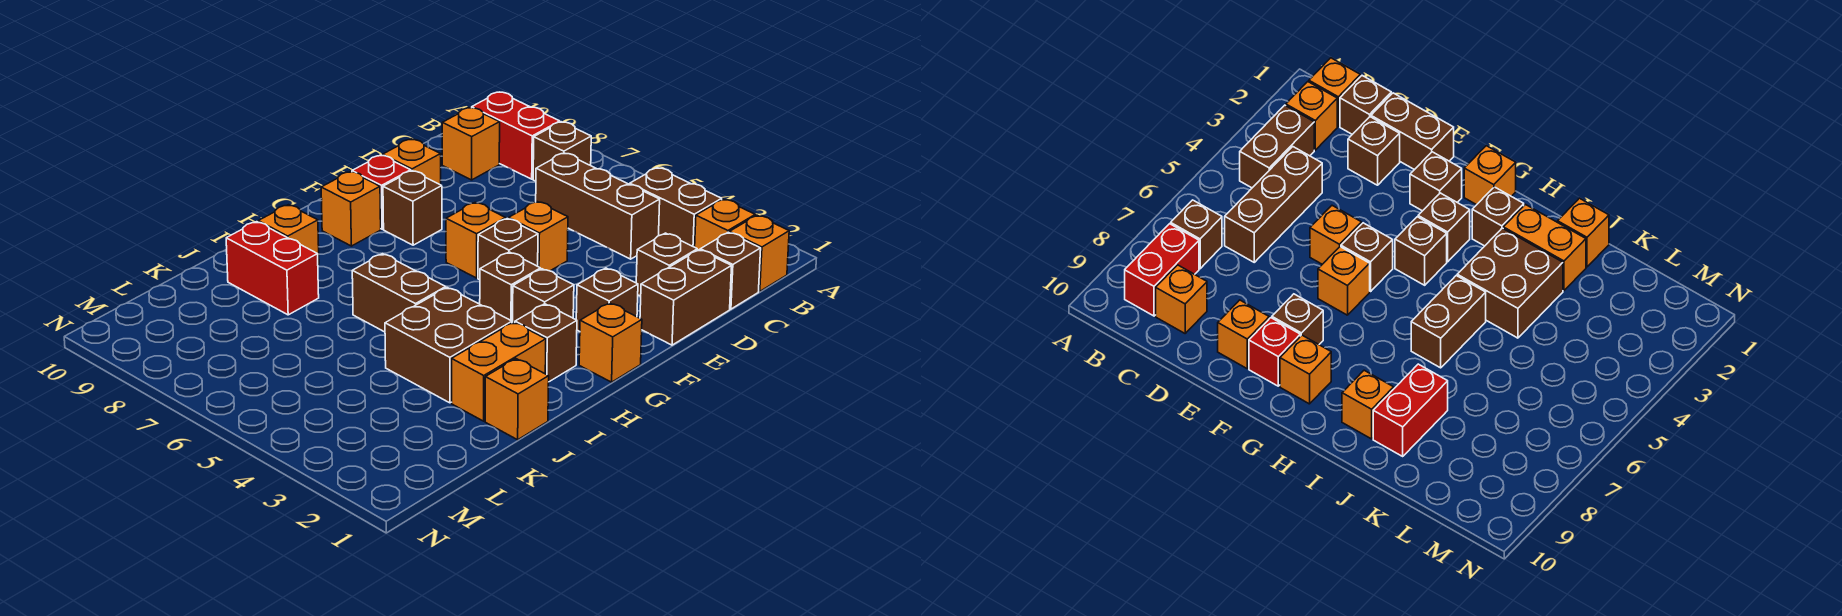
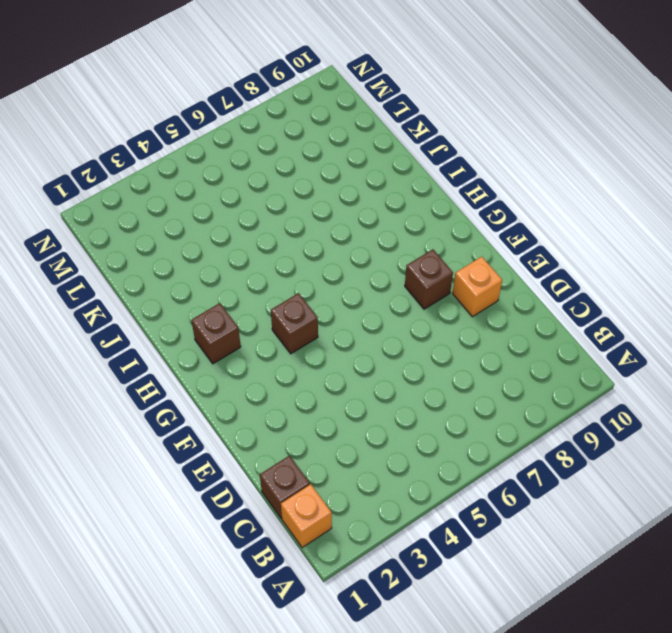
none -> orange brick B2 level 1
none -> brown brick B3:B4 level 1
none -> brown brick B7 level 1

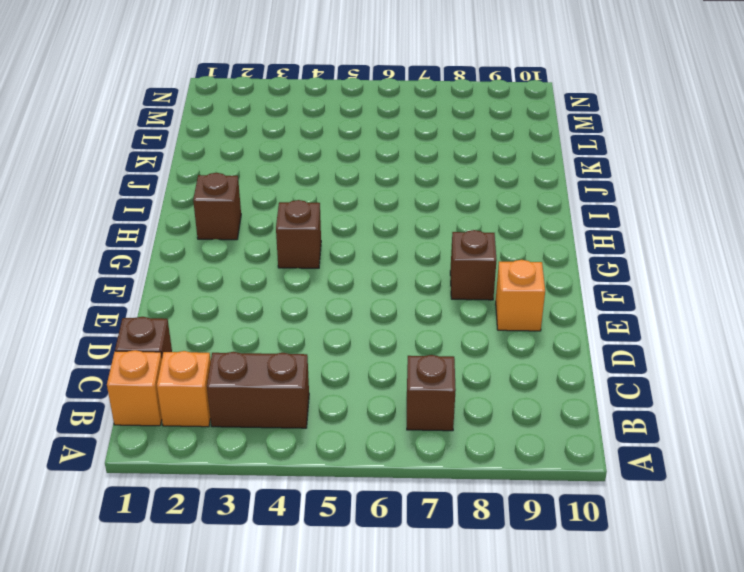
none -> red brick B8:B9 level 1
none -> brown brick C4:C6 level 1
none -> orange brick C9 level 1

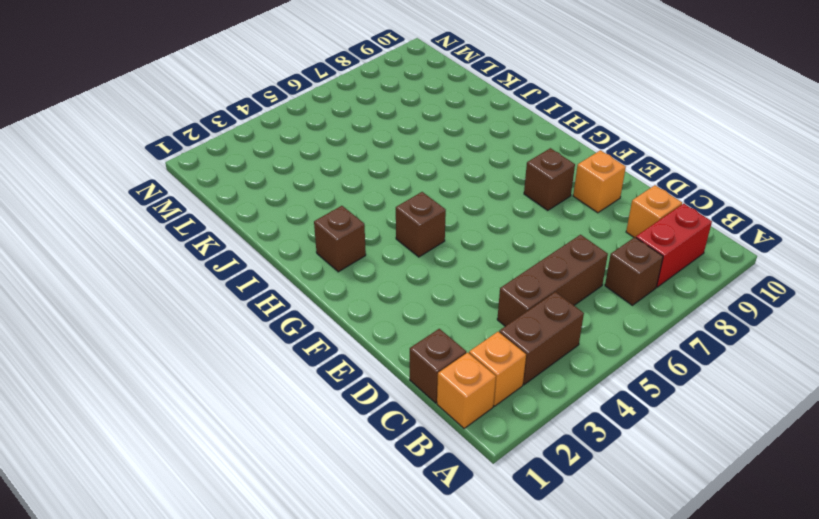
none -> brown brick D1:E1 level 1
none -> brown brick D2 level 1
none -> orange brick E5 level 1

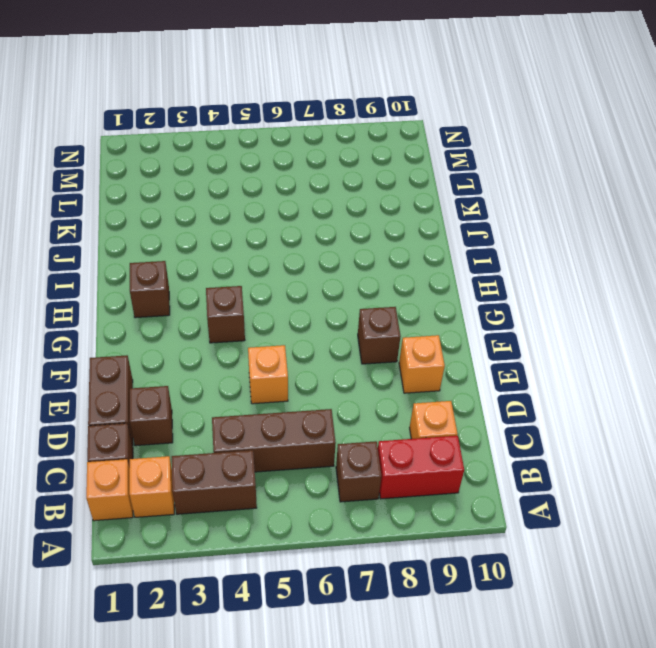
none -> brown brick F2 level 1
none -> brown brick F5 level 1
none -> orange brick F6 level 1

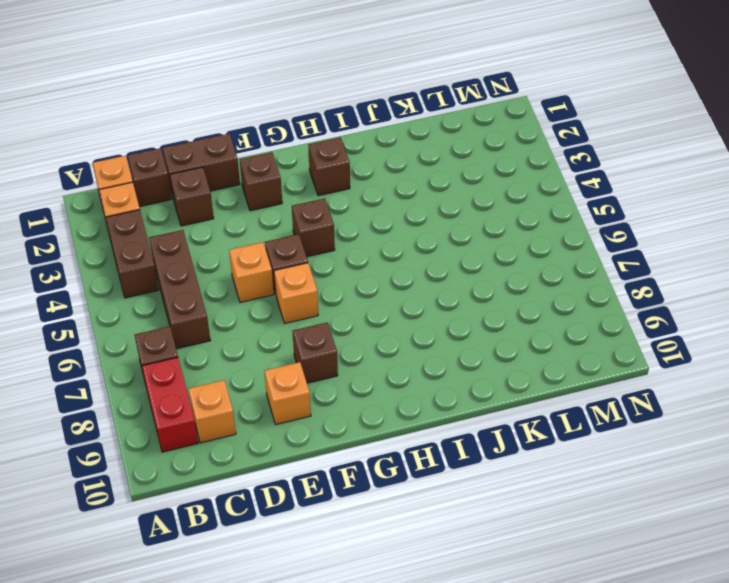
none -> red brick F9 level 1
none -> orange brick G1 level 1
none -> brown brick G3 level 1

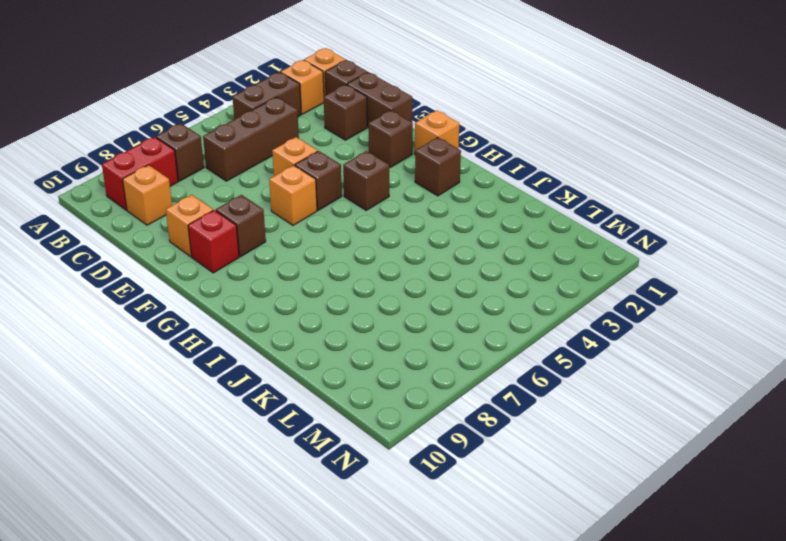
none -> brown brick G3 level 1
none -> orange brick G9 level 1
none -> orange brick I2:J2 level 1

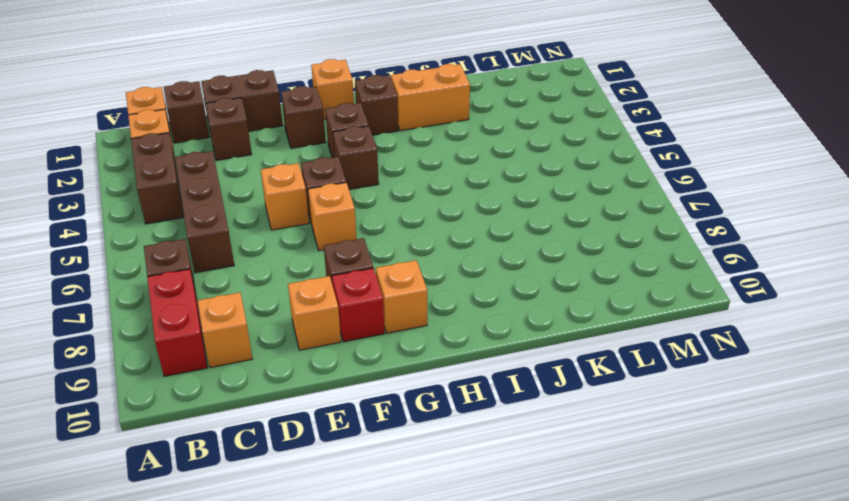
none -> brown brick I3:J4 level 1
none -> brown brick I5:I6 level 1
none -> orange brick I9 level 1

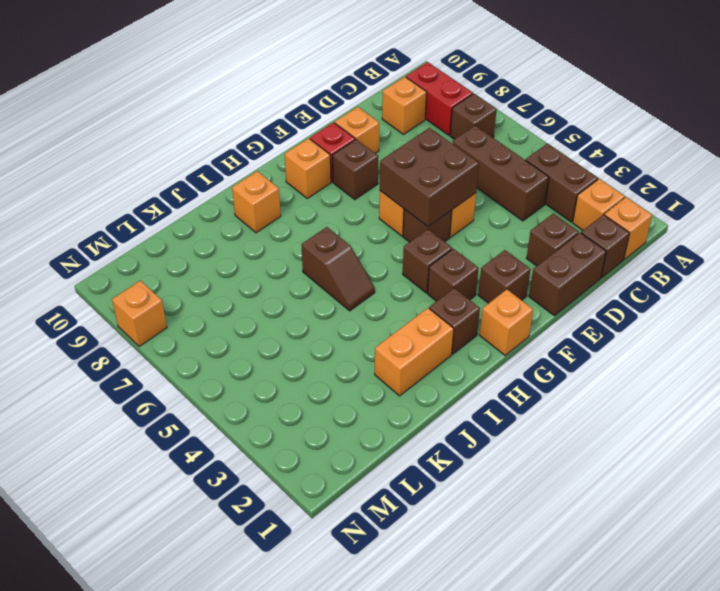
brown brick E5:F6 level 2 -> brown brick I3:J4 level 1
brown slope I5:I6 level 1 top 6 -> brown brick I5:I6 level 1
orange brick N8 level 1 -> orange brick J1 level 1
none -> red brick J8:J9 level 1

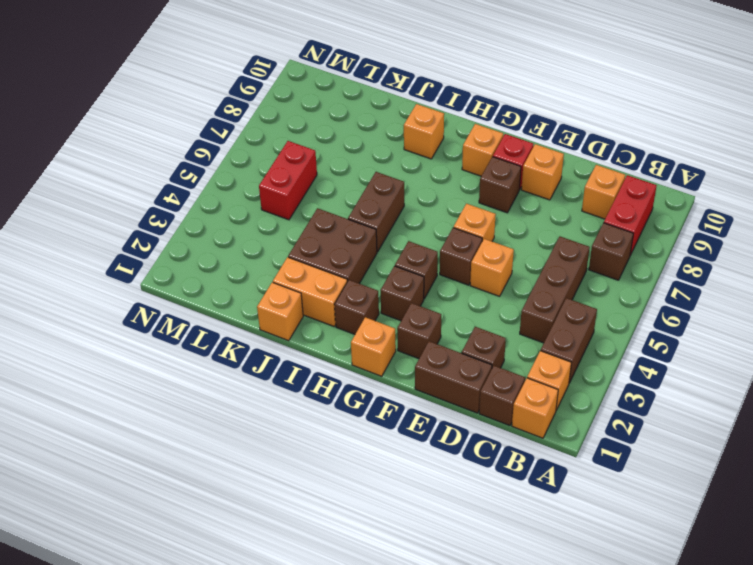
red brick L5:L6 level 1 -> red brick J8:J9 level 1

